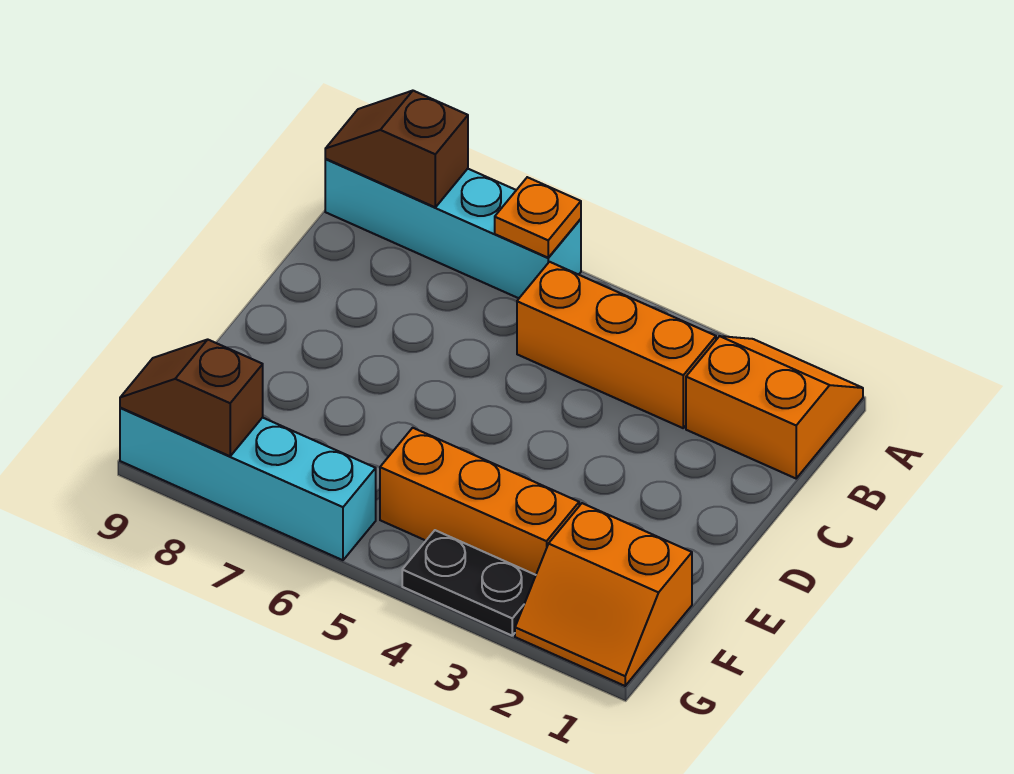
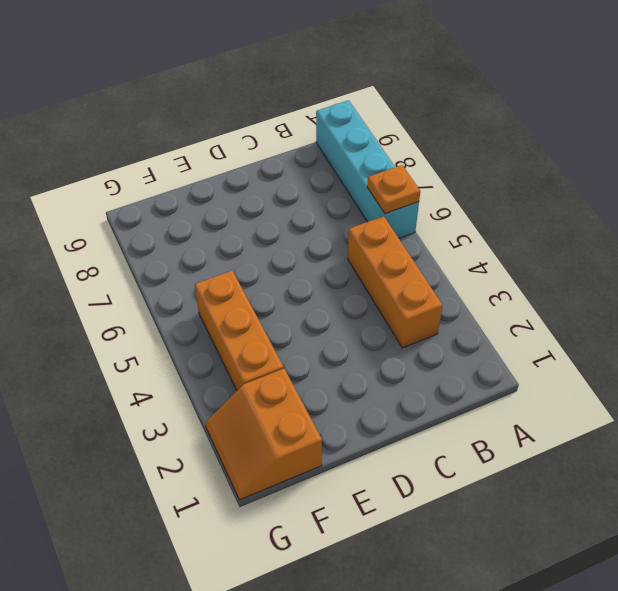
none -> orange slope A1:B2 level 1 top B
none -> black plate G3:G4 level 1

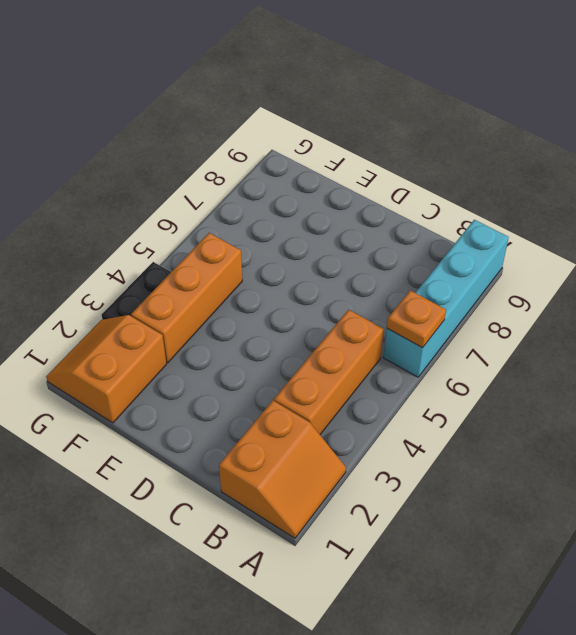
none -> cyan brick G6:G9 level 1
none -> brown slope A8:A9 level 2 top 8

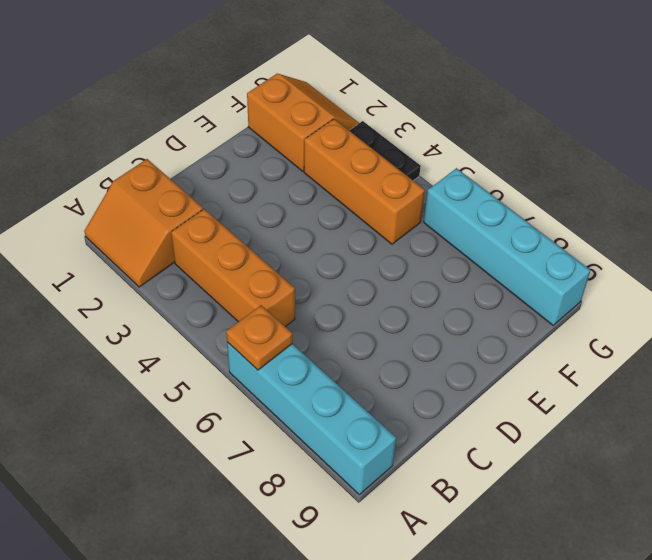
none -> brown slope A8:A9 level 2 top 8
none -> brown slope G8:G9 level 2 top 8

